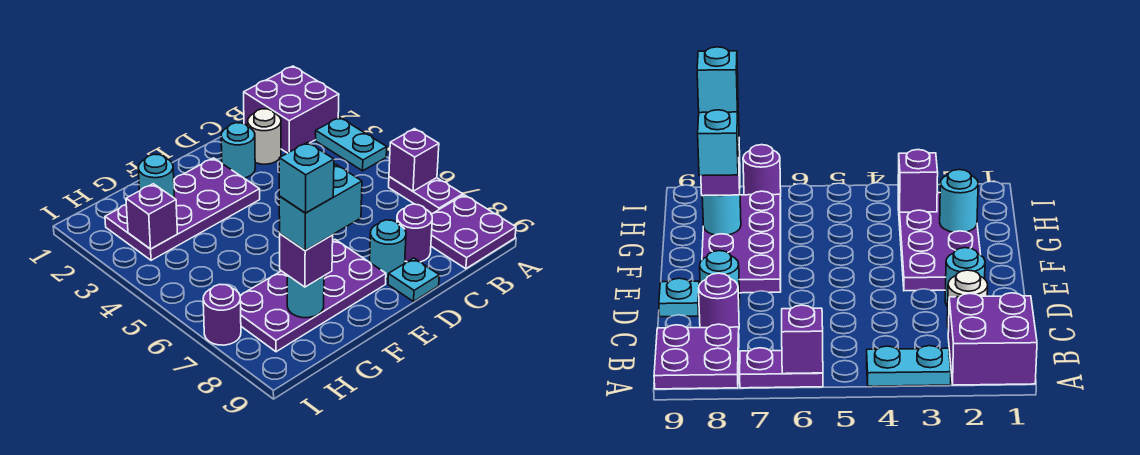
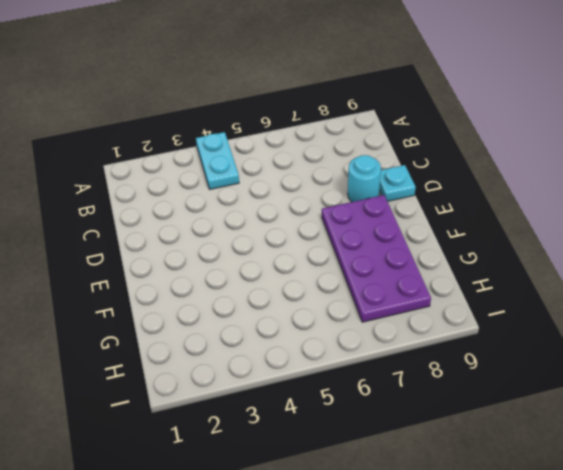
cyan plate A4:B4 level 1 -> cyan plate A3:A4 level 1
none -> purple brick A1:B2 level 1
none -> purple plate A6:A7 level 1
none -> purple plate A8:B9 level 1

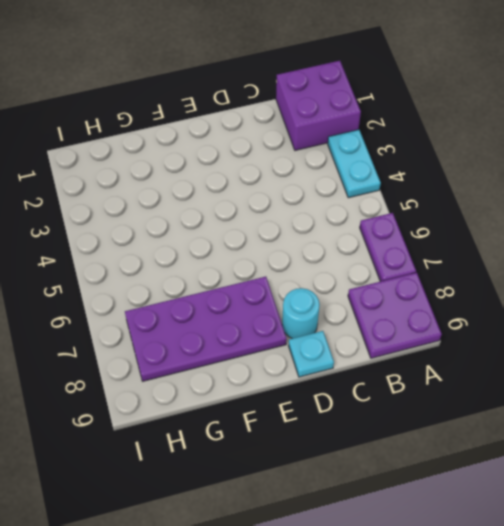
none -> white round brick C2 level 1
none -> purple round brick C8 level 1
none -> cyan round brick D2 level 1

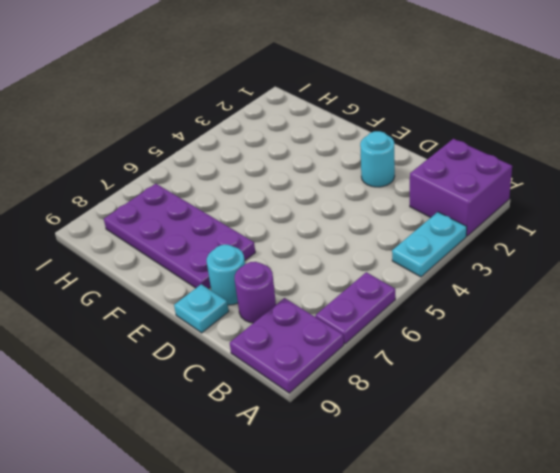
none -> white round brick C2 level 1
none -> purple plate E2:H3 level 1
none -> purple round brick I7 level 1

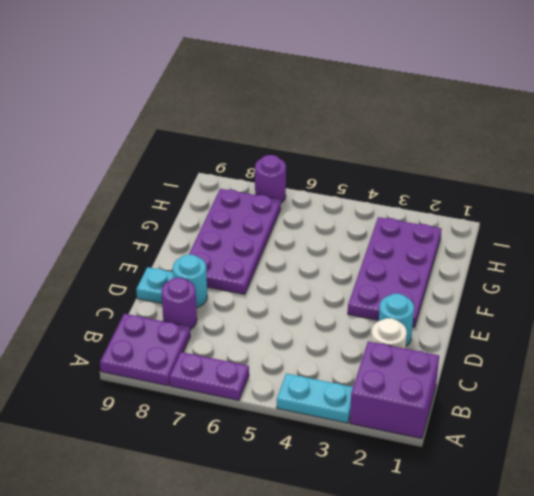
none -> purple brick A6 level 2
none -> cyan round brick G2 level 2
none -> cyan round brick G8 level 2

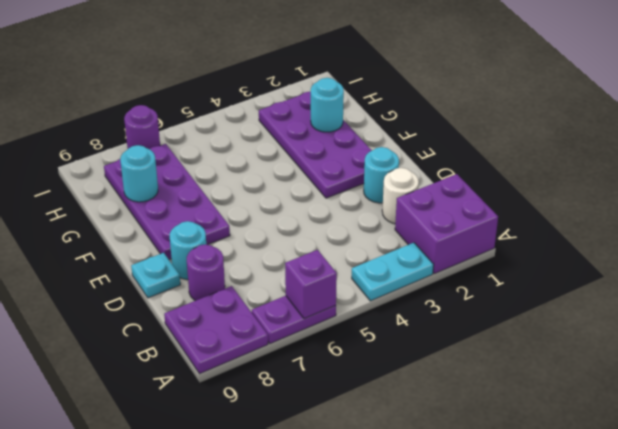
none -> purple brick H3 level 2
none -> purple brick G8 level 3
none -> cyan brick F8:G8 level 4

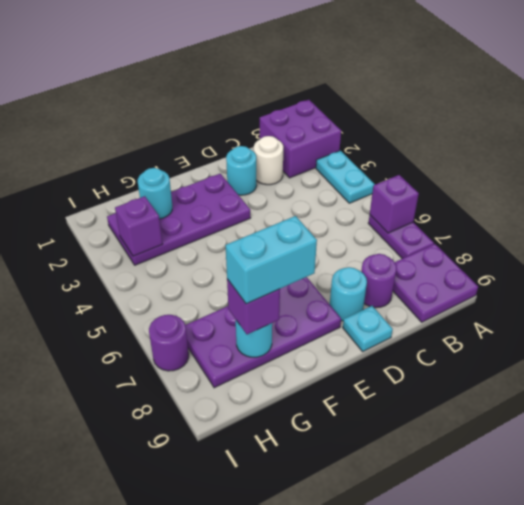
none -> cyan brick G8 level 5

